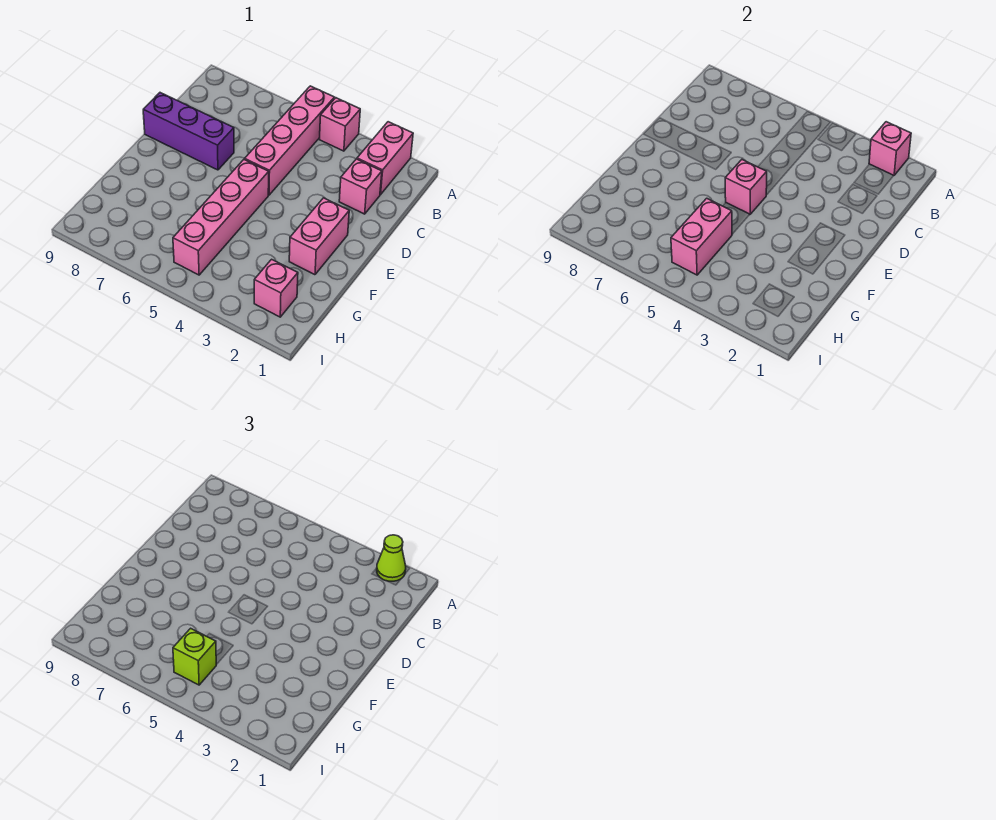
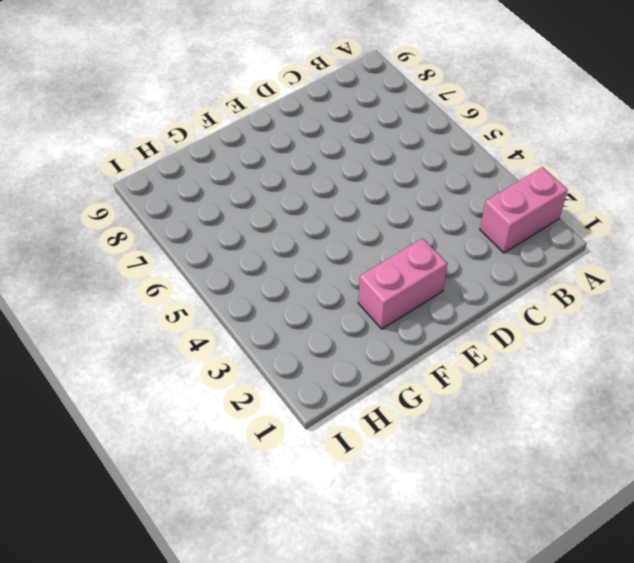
none -> pink brick A4 level 1
none -> pink brick A5:D5 level 1
none -> pink brick C2 level 1

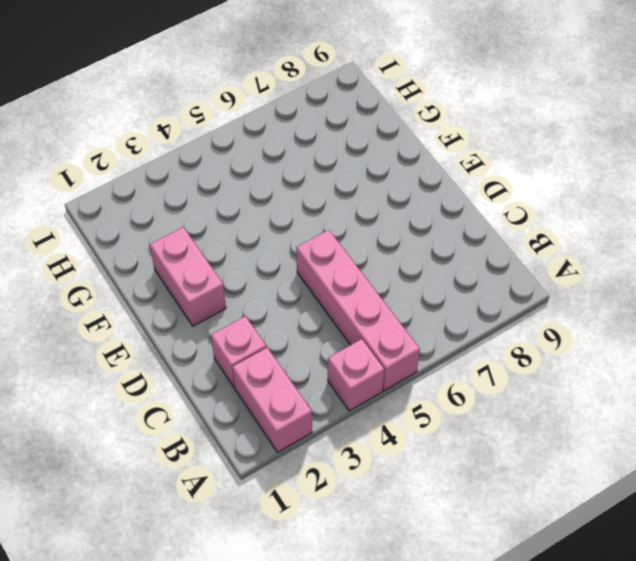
none -> purple brick D7:D9 level 1
none -> pink brick E5:H5 level 1
none -> pink brick H2 level 1

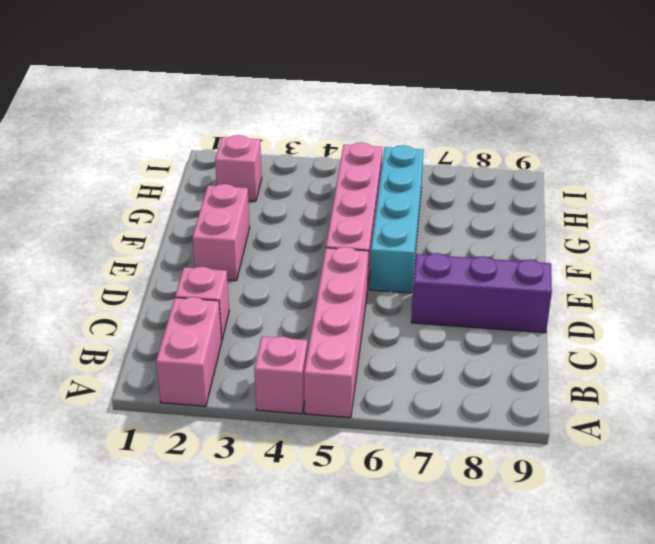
cyan brick E6:H6 level 1 -> none
none -> pink brick A2 level 2
none -> pink brick E5 level 2
none -> pink brick G5:H5 level 2

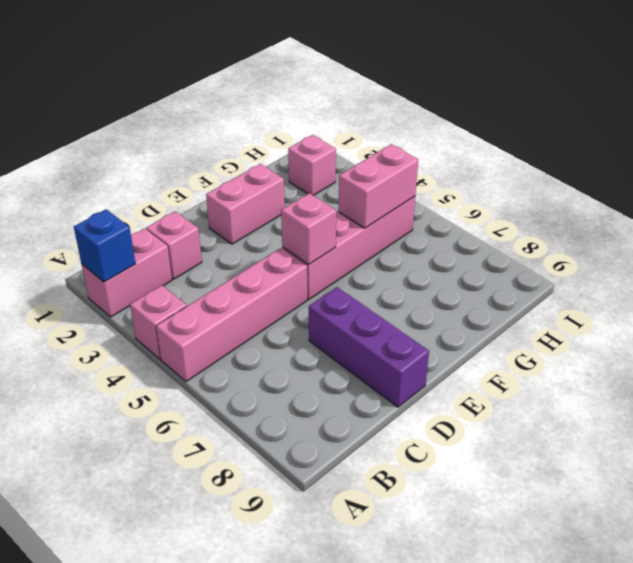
blue brick A2 level 2 -> pink brick A2 level 2
none -> lime cone A2 level 3
none -> lime brick H5 level 3

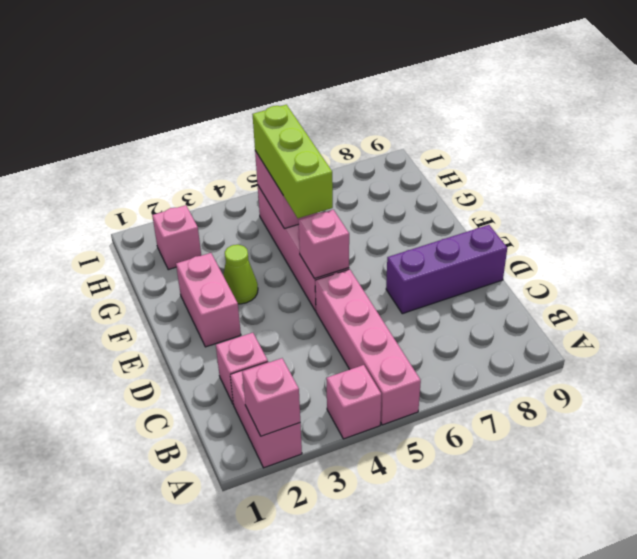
lime cone F3 level 1 -> lime cone A2 level 3
lime brick F5:H5 level 3 -> lime brick H5 level 3

